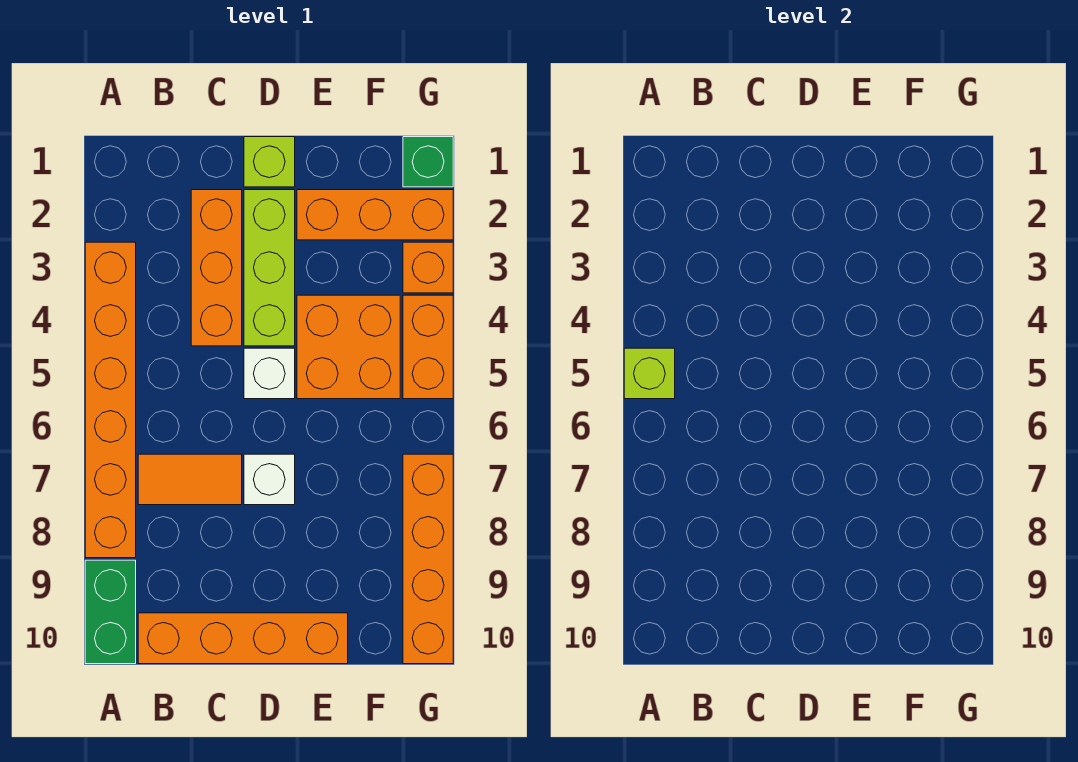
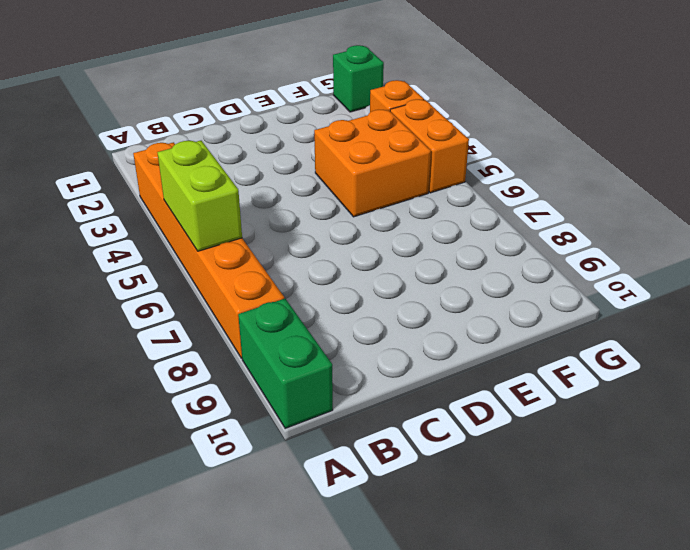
lime brick A5:A6 level 2 -> lime brick A5 level 2
none -> orange tile B7:C7 level 1
none -> orange brick B10:E10 level 1
none -> orange brick C2:C4 level 1

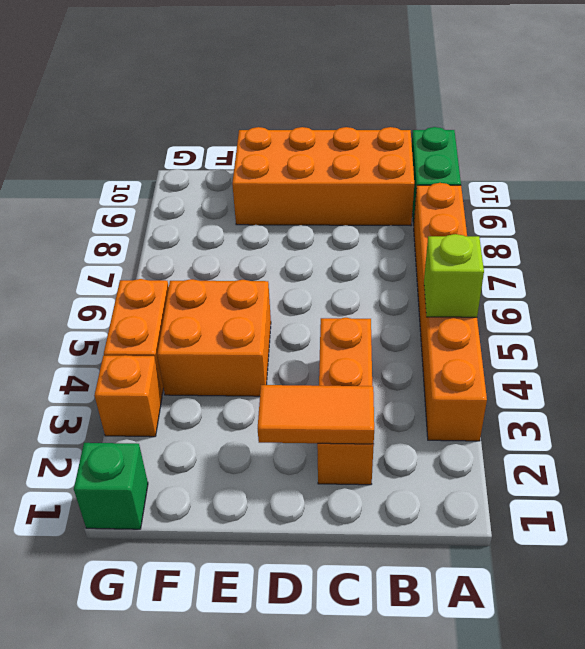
orange brick B9:E10 level 1 -> orange brick B10:E10 level 1
orange tile C2:D2 level 2 -> orange tile B7:C7 level 1
none -> lime brick D1 level 1
none -> lime brick D2:D4 level 1
none -> white brick D5 level 1

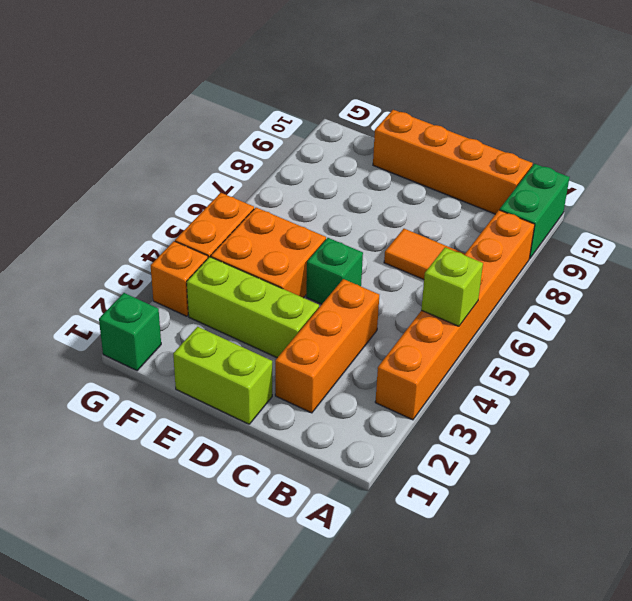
lime brick D1:E1 level 1 -> lime brick D1 level 1
lime brick D3:F3 level 1 -> lime brick D2:D4 level 1
green brick D5 level 1 -> white brick D5 level 1
none -> white brick D7 level 1
none -> orange brick E2:G2 level 1
none -> orange brick G7:G10 level 1

